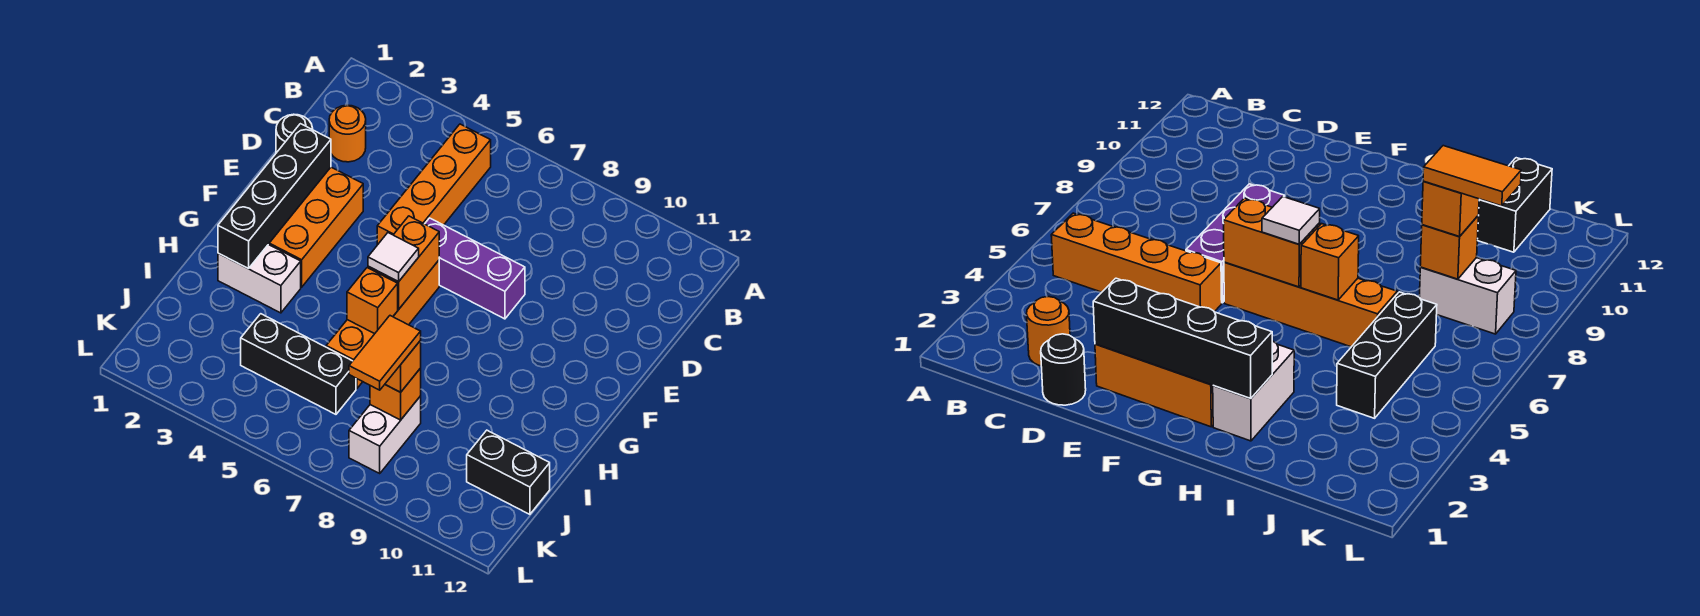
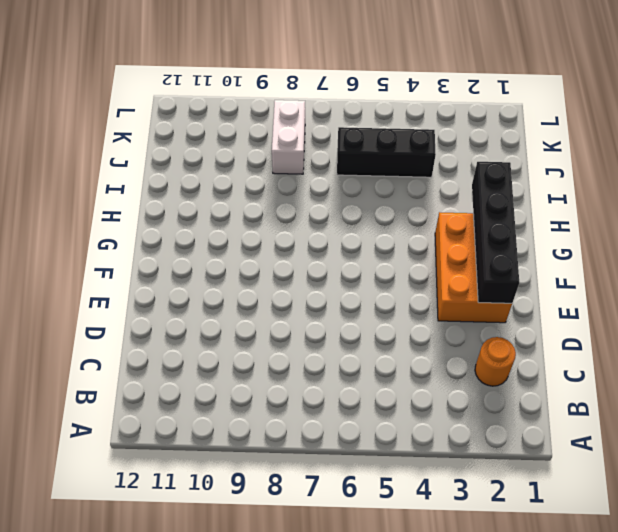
none -> orange brick B5:E5 level 1
none -> black round brick D1 level 1
none -> purple brick E6:E8 level 1

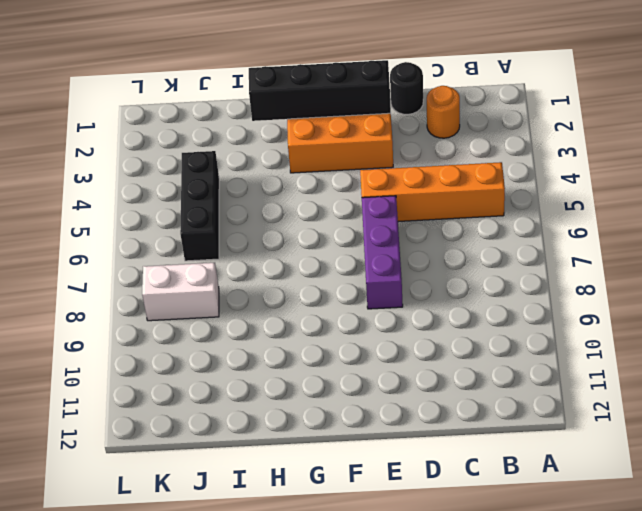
none -> orange brick F6:I6 level 1
none -> white brick H2:H3 level 1
none -> black brick J11:J12 level 1

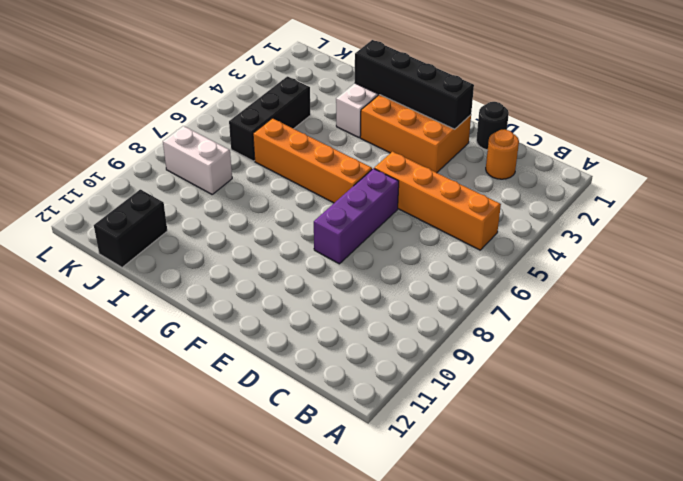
none -> orange brick F6:G6 level 2
none -> orange brick H6 level 2
none -> orange brick J8 level 2

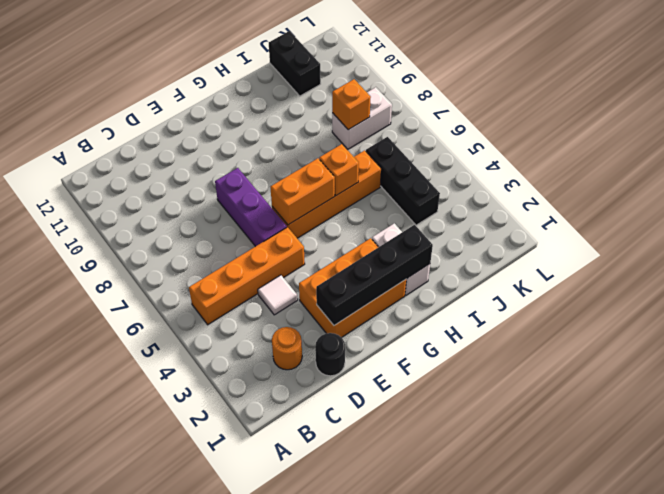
white tile D4 level 1 -> white tile G6 level 3
none -> orange brick J8 level 3
none -> orange tile J8:K8 level 4

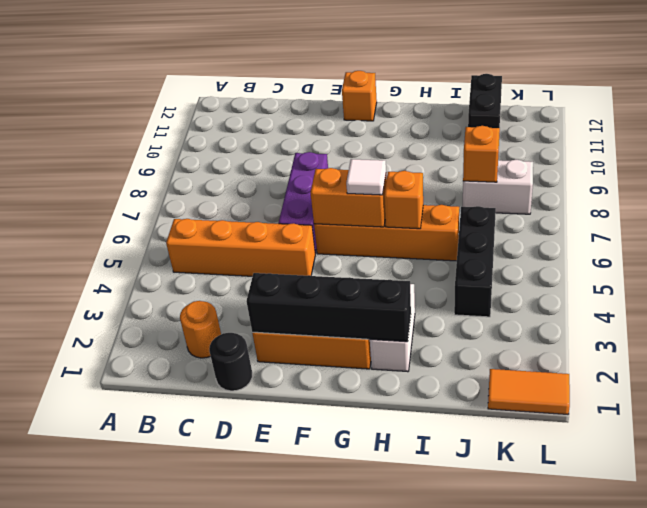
orange brick F12 level 1 -> orange brick J8 level 3
orange tile K1:L1 level 1 -> orange tile J8:K8 level 4

